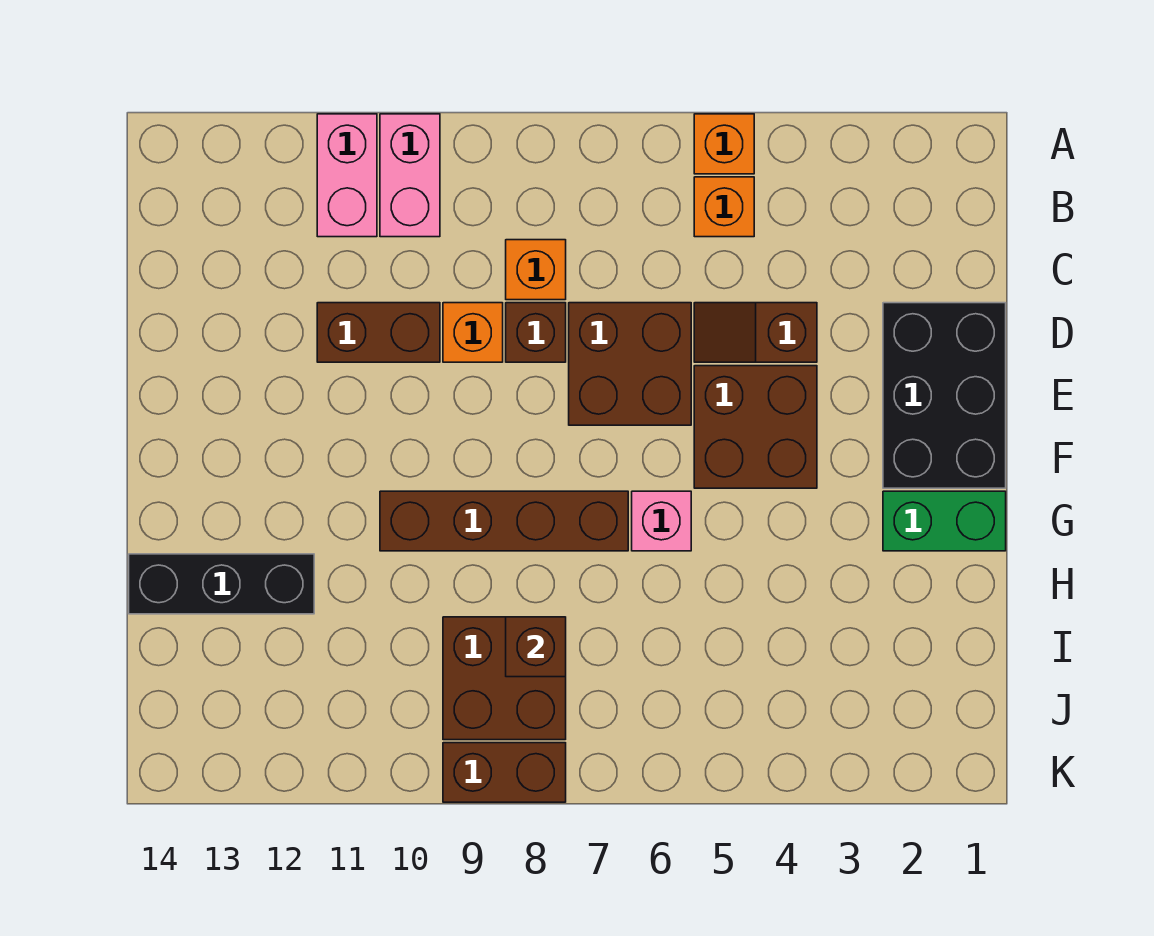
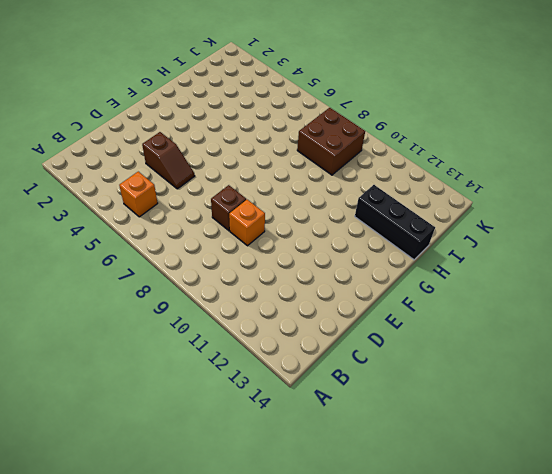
none -> orange brick A5 level 1
none -> pink brick A10:B10 level 1
none -> pink brick A11:B11 level 1

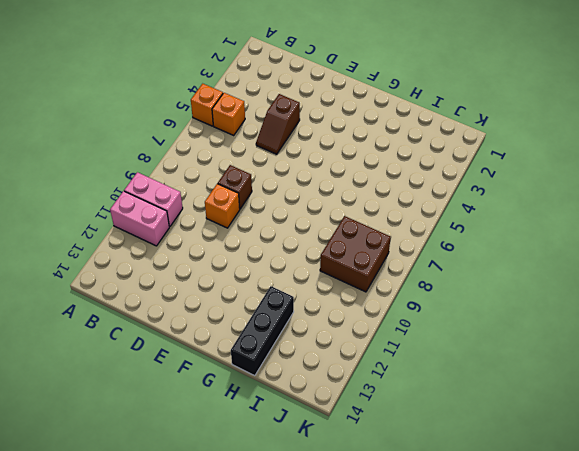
none -> orange brick C8 level 1
none -> black brick D1:F2 level 1
none -> brown brick D6:E7 level 1

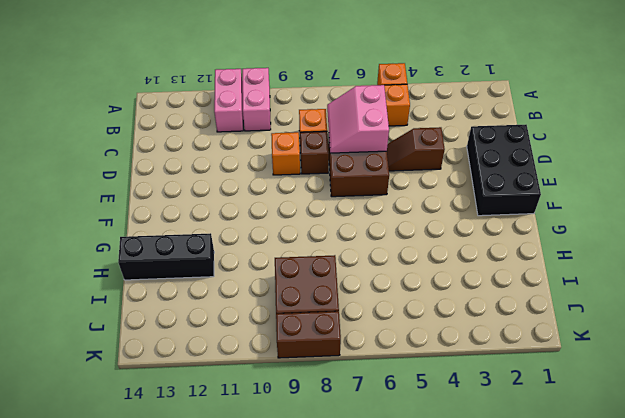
pink slope C6:D7 level 2 top 6 -> none
none -> brown brick D10:D11 level 1
none -> brown brick E4:F5 level 1
none -> green brick G1:G2 level 1

